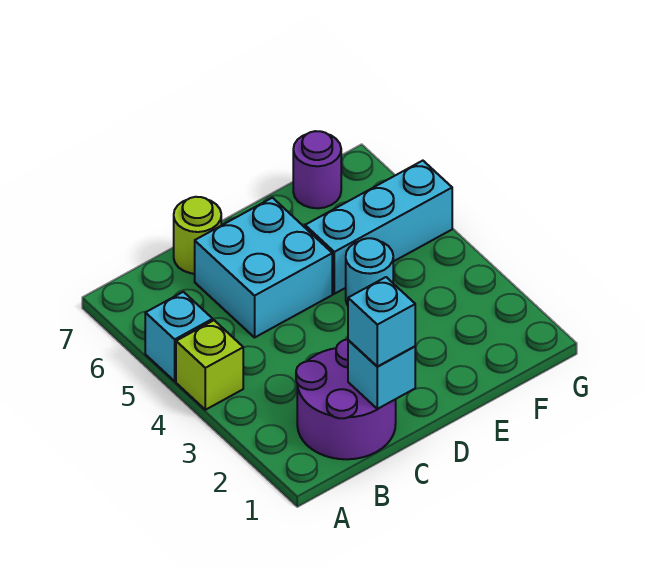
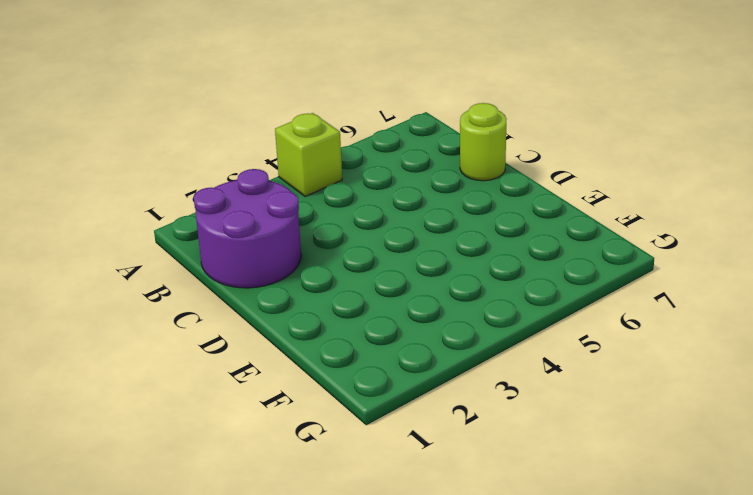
none -> cyan brick A5 level 1
none -> cyan brick C5:D6 level 1

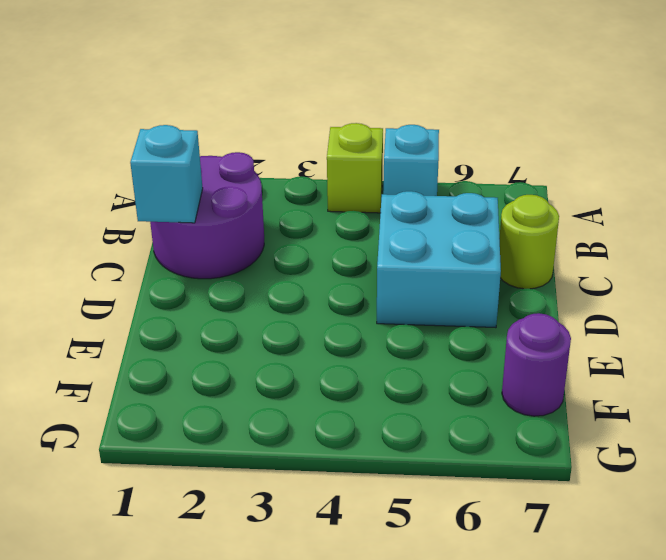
none -> cyan round brick E4 level 1
none -> cyan brick E5:G5 level 1

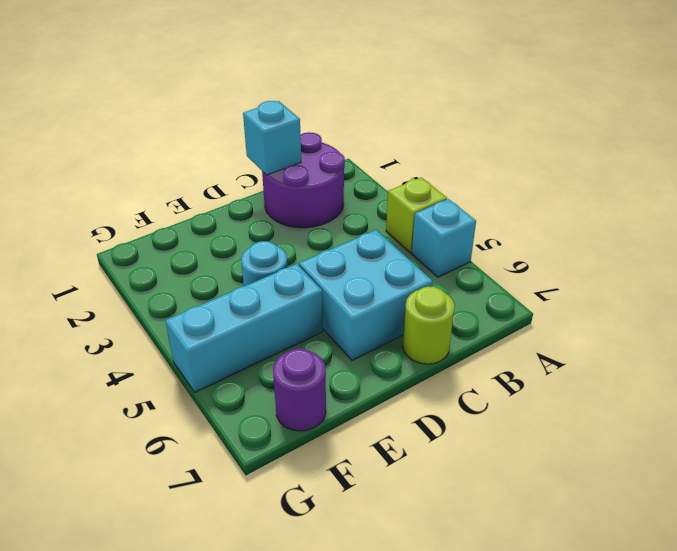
none -> cyan brick C1 level 3

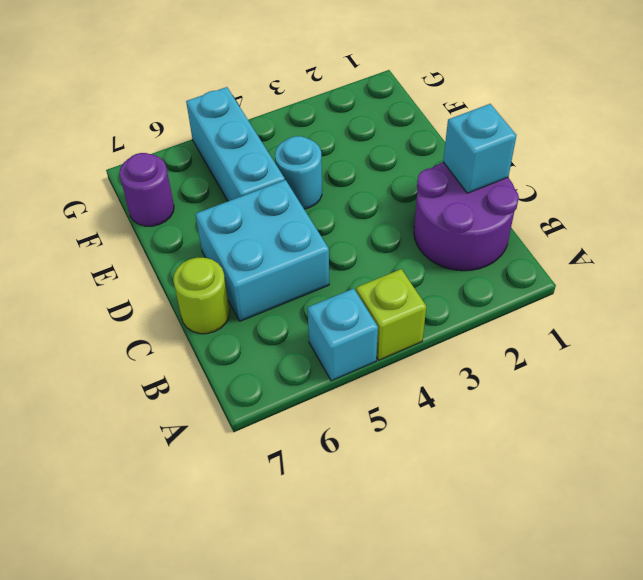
none -> cyan brick C1 level 3

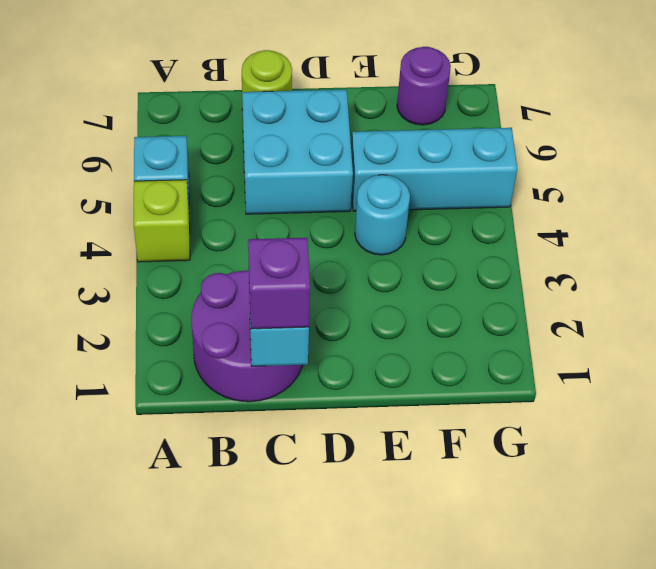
purple brick C1 level 3 -> cyan brick C1 level 3

